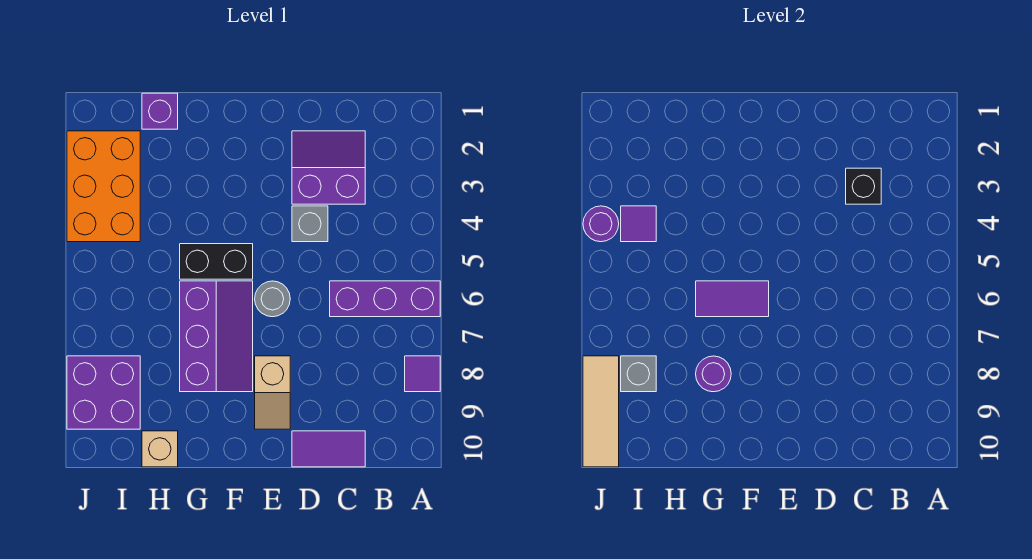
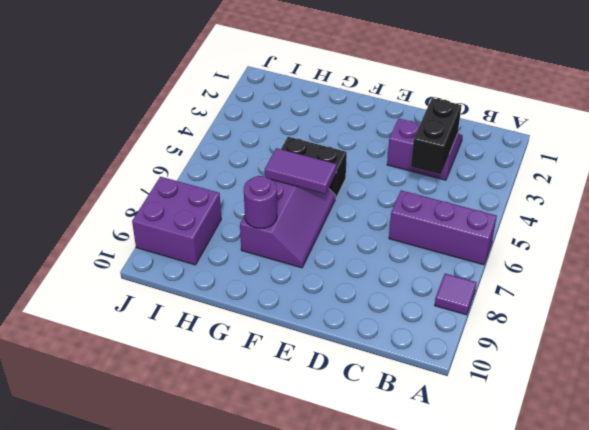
black brick C3:C4 level 2 -> black brick C3 level 2
none -> purple tile C10:D10 level 1
none -> grey brick D4 level 1
none -> grey round brick E6 level 1

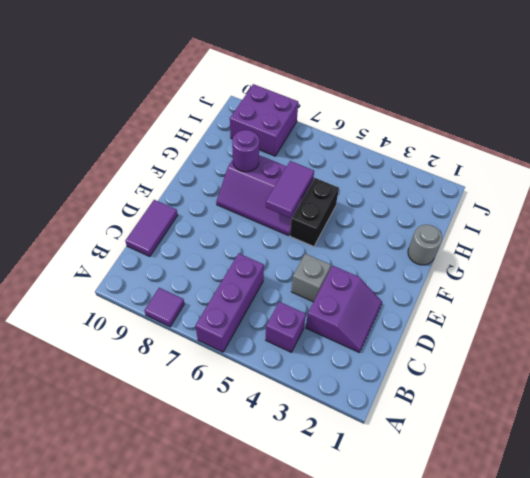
purple brick B4 level 1 -> purple brick H1 level 1
grey round brick G1 level 1 -> grey round brick E6 level 1
none -> tan slope E8:E9 level 1 top 8
none -> tan brick H10 level 1
none -> orange brick I2:J4 level 1

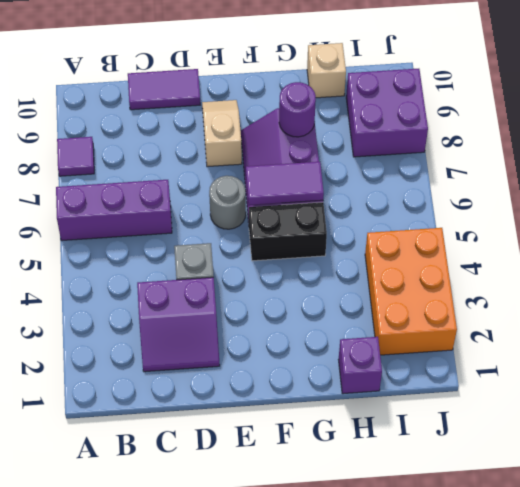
none -> black brick C3 level 2
none -> purple tile I4 level 2
none -> grey brick I8 level 2

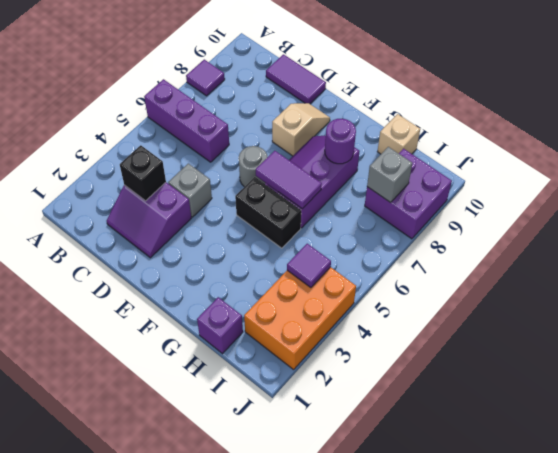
none -> purple round brick J4 level 2
none -> tan tile J8:J10 level 2

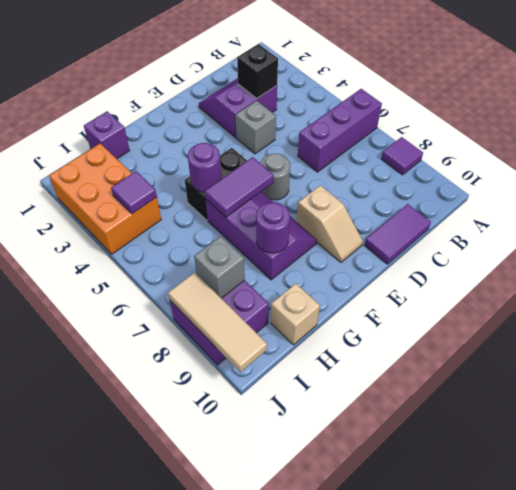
purple round brick G5 level 2 -> purple round brick J4 level 2

